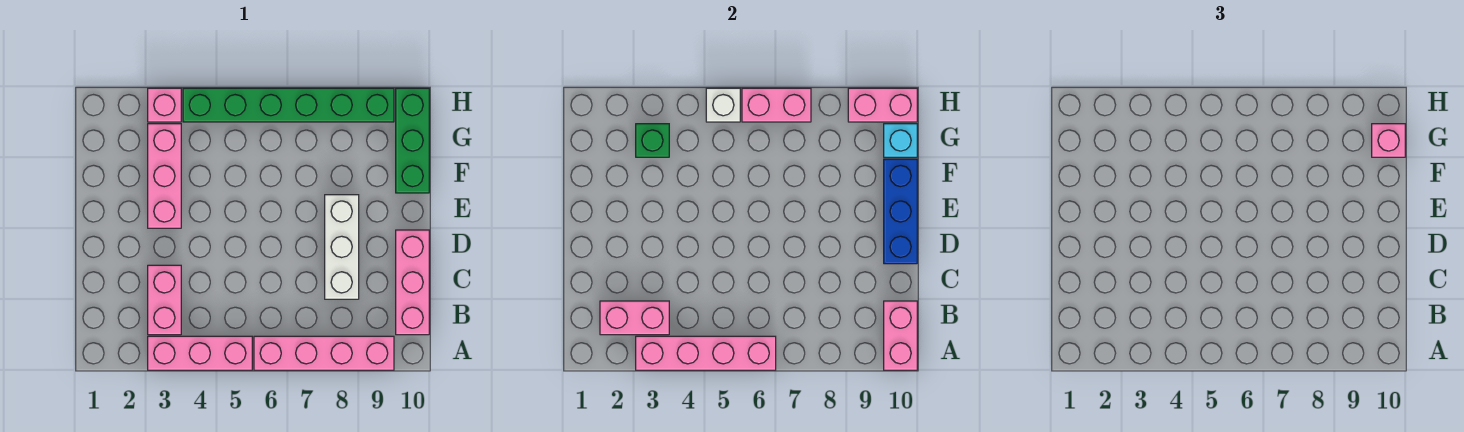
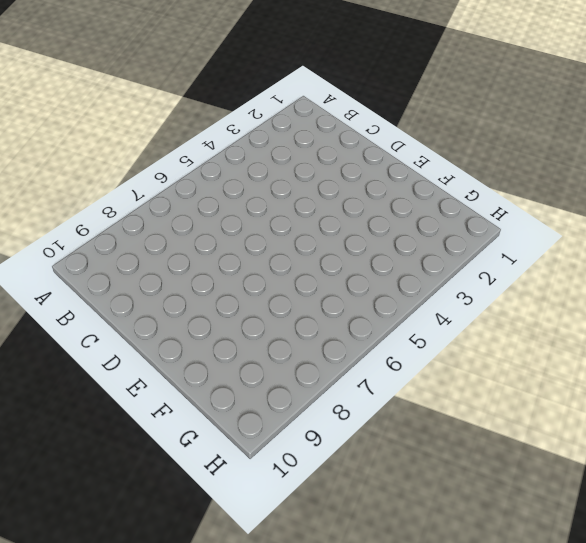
none -> pink brick A3:A5 level 1
none -> pink brick A6:A9 level 1
none -> pink brick B3:C3 level 1

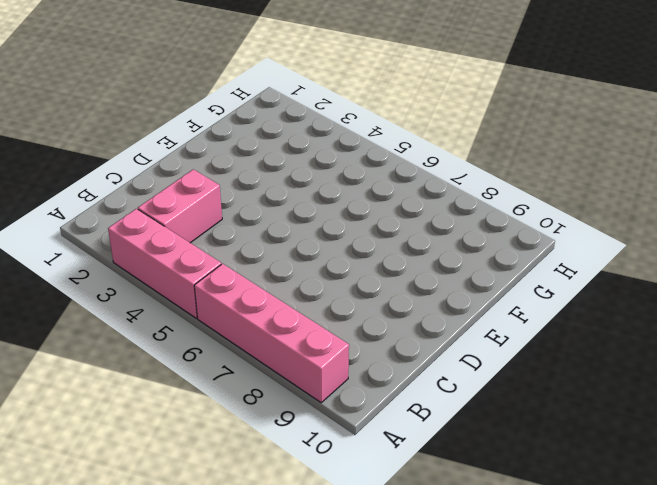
none -> pink brick B10:D10 level 1
none -> white brick C8:E8 level 1
none -> pink brick E3:G3 level 1

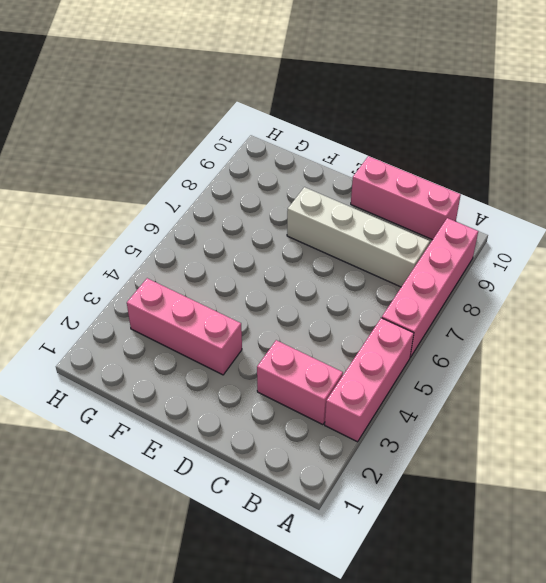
white brick B8:E8 level 1 -> white brick C8:E8 level 1
none -> green brick F10:H10 level 1
none -> pink brick H3 level 1
none -> green brick H4:H9 level 1

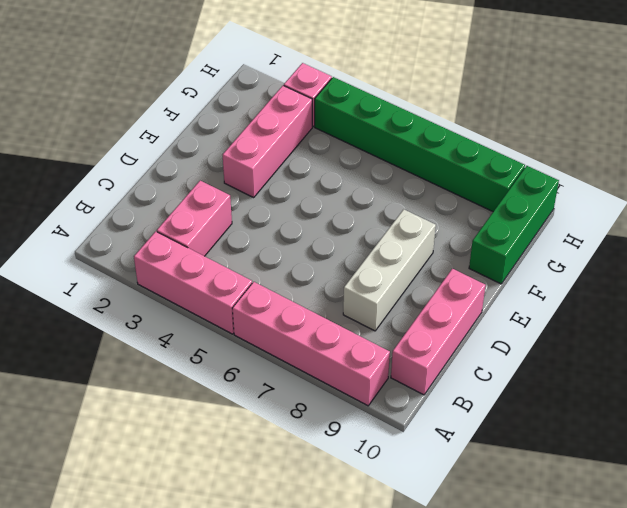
none -> pink brick A3:A6 level 2
none -> pink brick A10:B10 level 2
none -> pink brick B2:B3 level 2

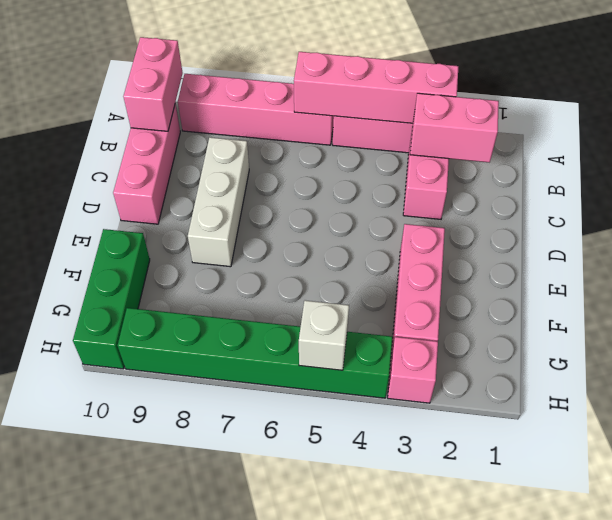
none -> blue brick D10:F10 level 2
none -> green brick G3 level 2
none -> cyan brick G10 level 2

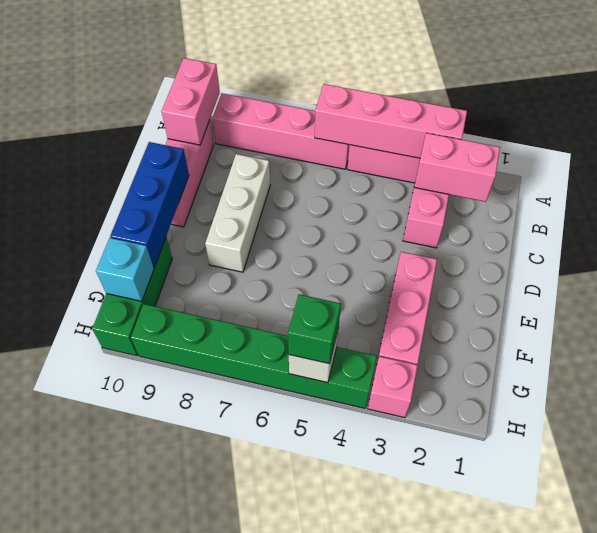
green brick H5 level 3 -> green brick G3 level 2
none -> pink brick H6:H7 level 2
none -> pink brick H9:H10 level 2
none -> pink brick G10 level 3

